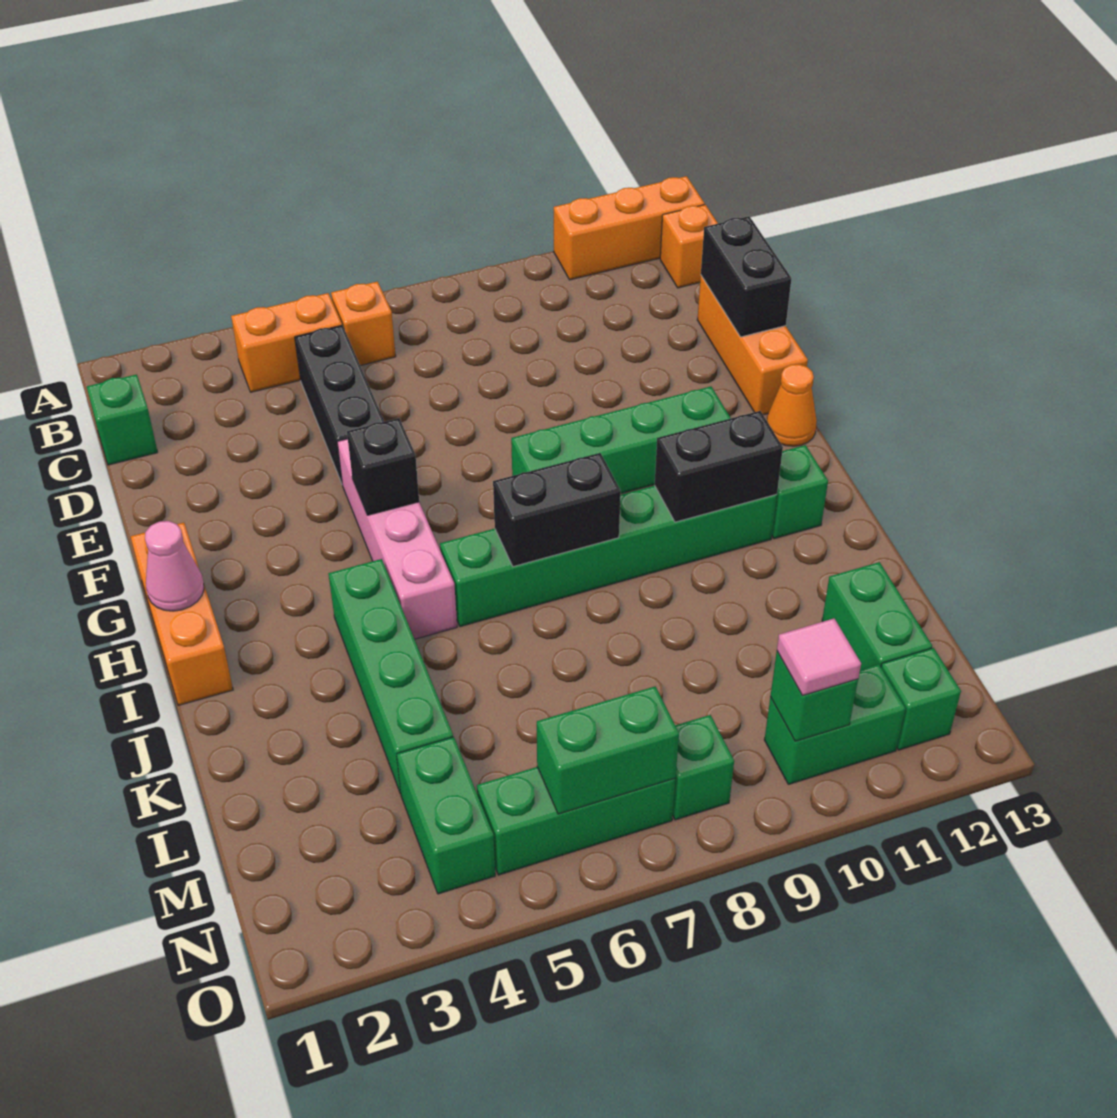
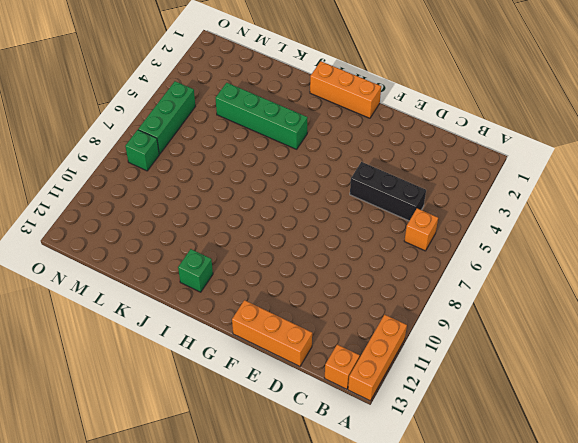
none -> orange brick B4:B5 level 1
none -> green brick C1 level 1
none -> pink brick F5:I5 level 1

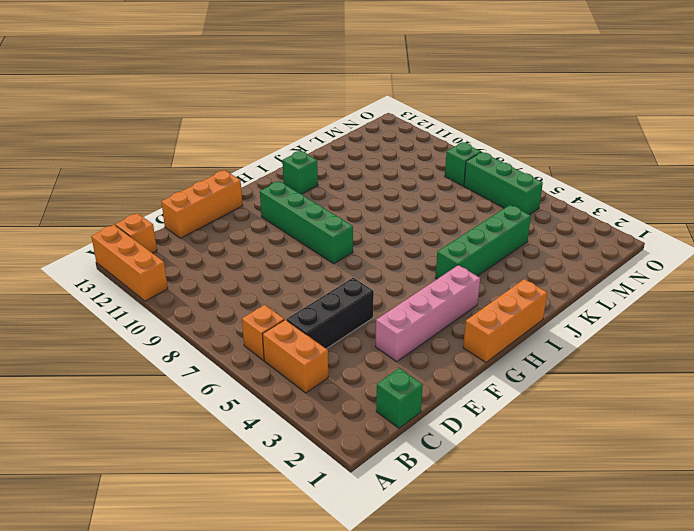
pink brick E3:H3 level 1 -> pink brick F5:I5 level 1
none -> orange cone G13 level 1
none -> green brick I6:I11 level 1
none -> green brick L12:M12 level 1

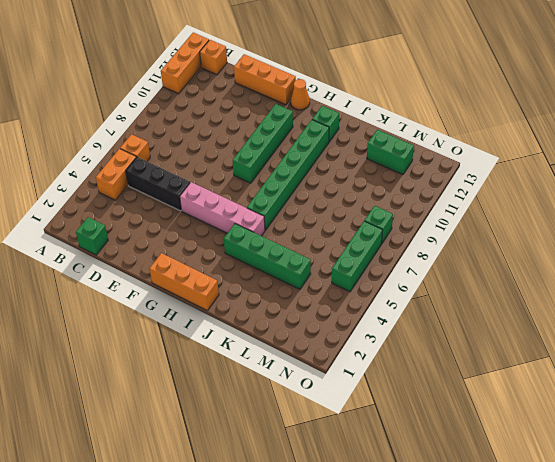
none -> green brick M4:N4 level 1
none -> green brick N10:N11 level 1
none -> green brick N12 level 1

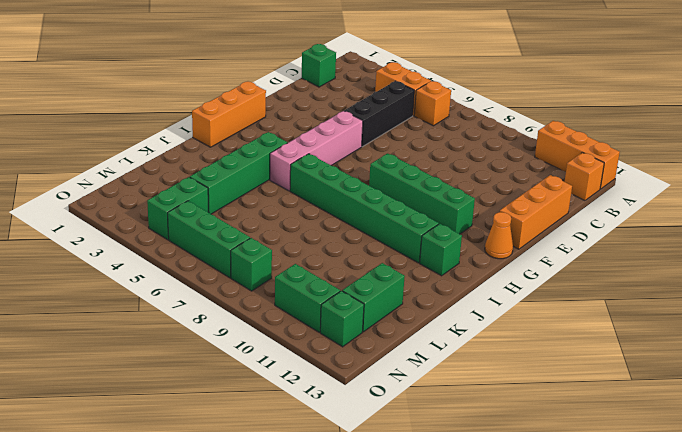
none -> black brick D13:E13 level 2
none -> black brick G5 level 2
none -> pink cone H1 level 2

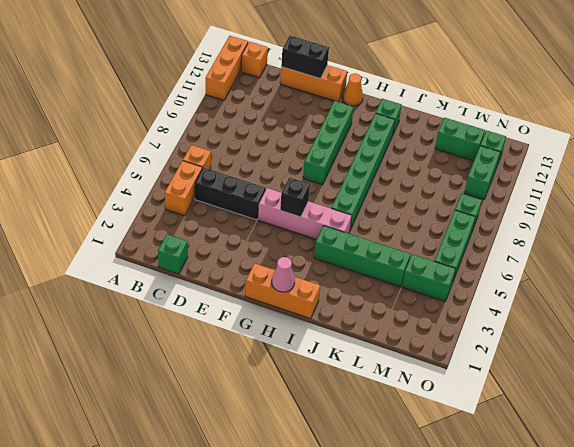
none -> black brick I7:I8 level 2
none -> black brick I10:I11 level 2
none -> green brick N6:N7 level 2

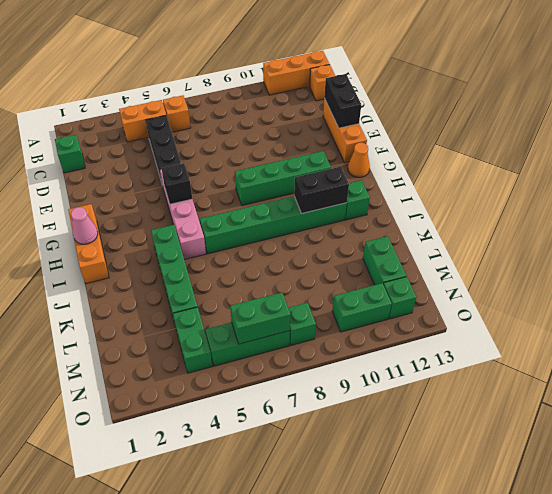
none -> black brick I7:I8 level 2
none -> green brick N10 level 2
none -> pink tile N10 level 3

